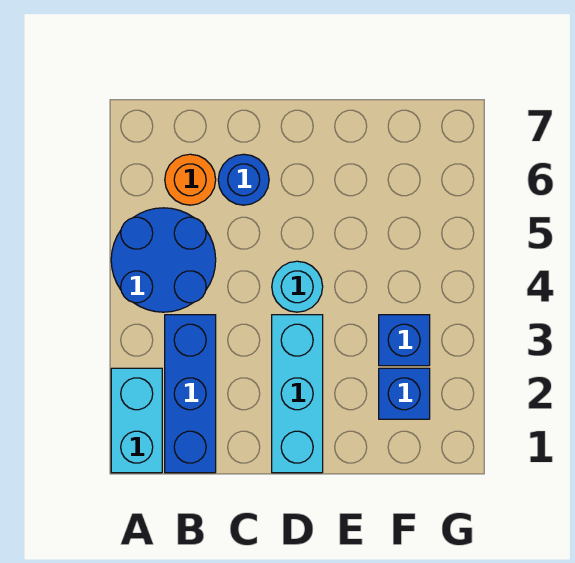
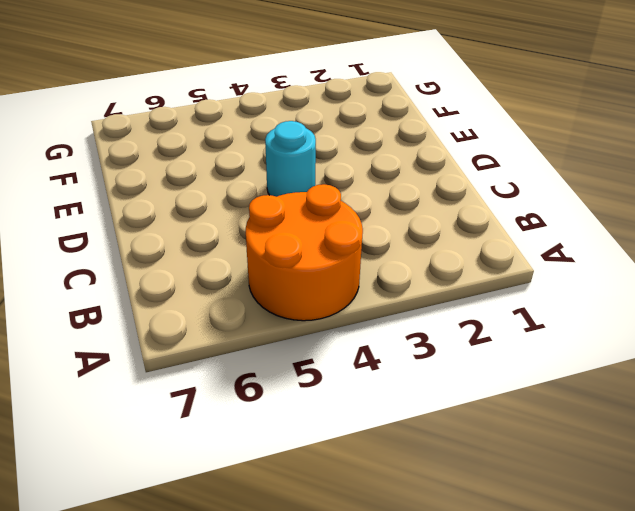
orange round brick A4:B5 level 1 -> blue round brick A4:B5 level 1
none -> cyan brick A1:A2 level 1
none -> blue brick B1:B3 level 1

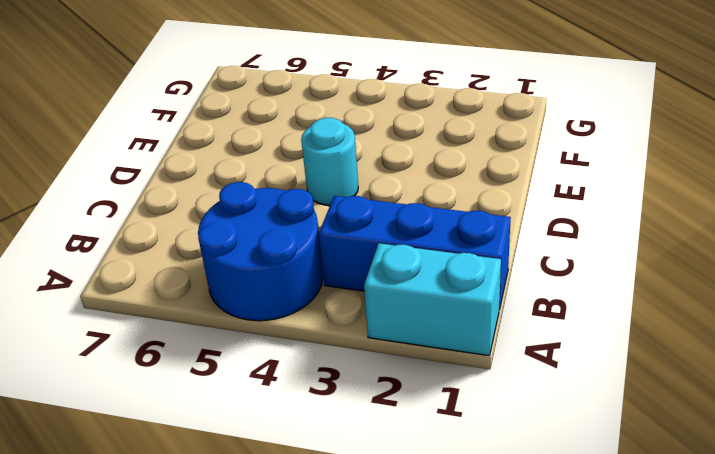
none -> orange round brick B6 level 1
none -> blue round brick C6 level 1

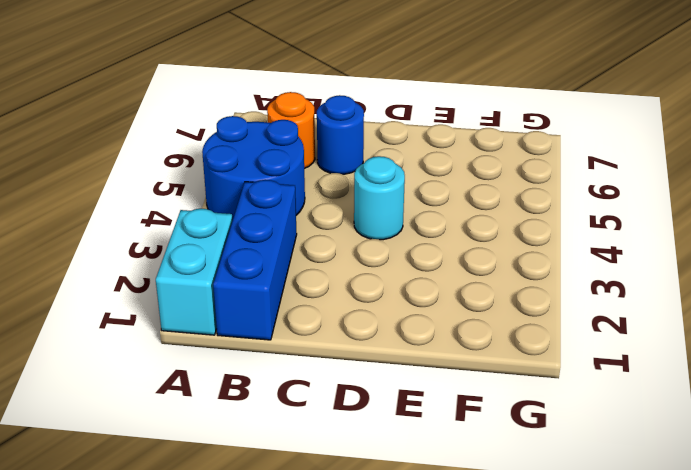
none -> cyan brick D1:D3 level 1
none -> blue brick F2 level 1

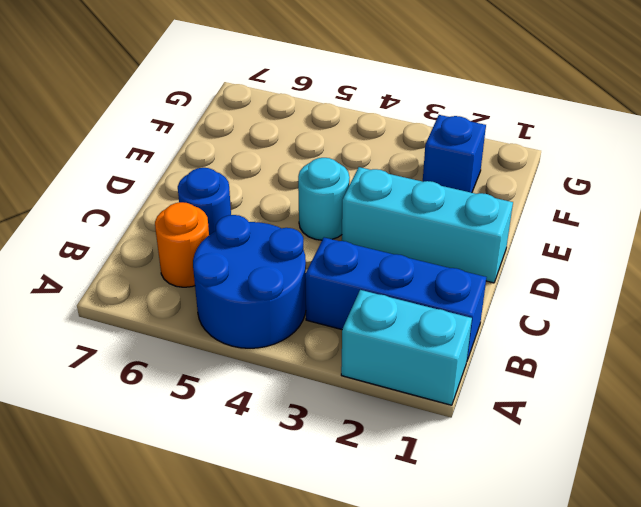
none -> blue brick F3 level 1

